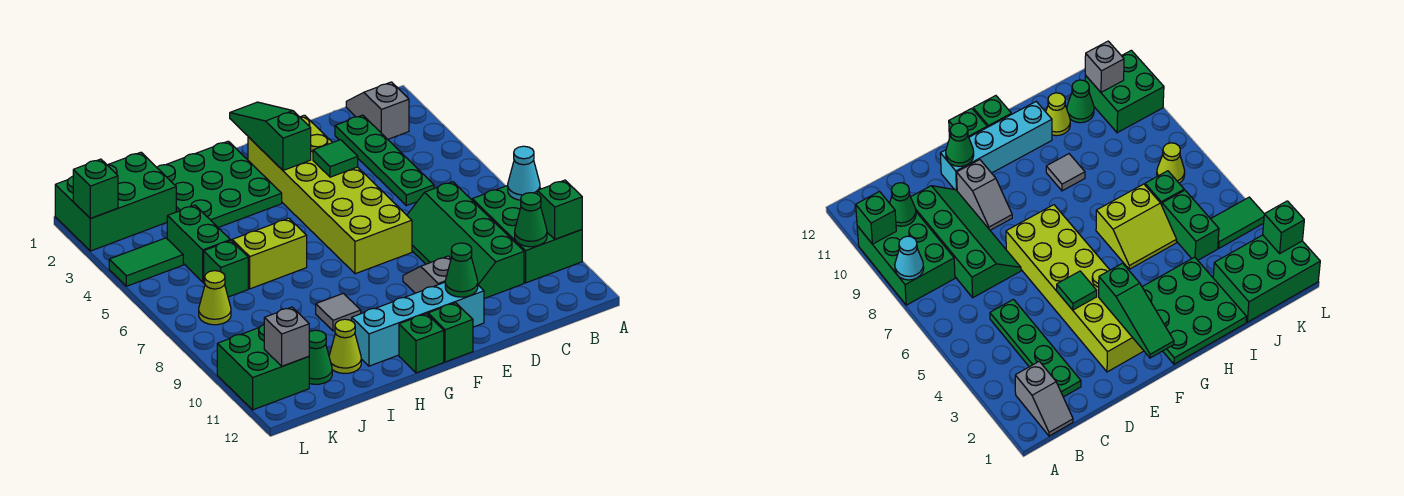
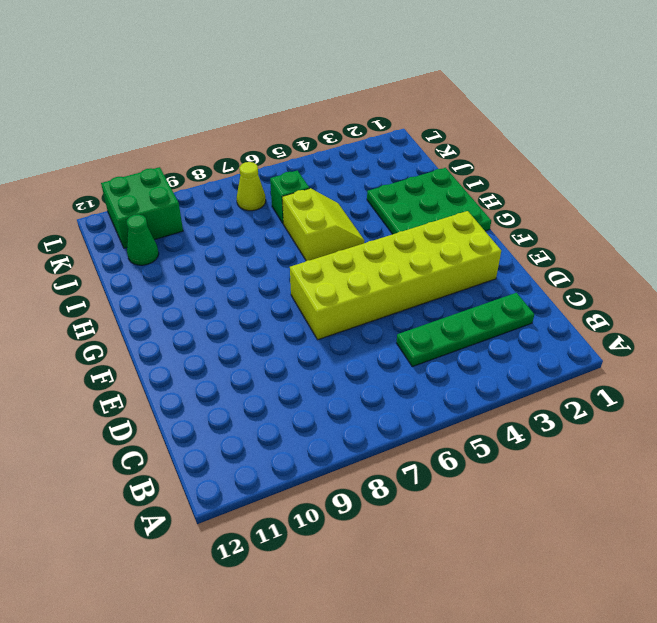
none -> green brick A8:B10 level 1
none -> grey slope B1:B2 level 1 top 2
none -> green slope C7:D10 level 1 top C

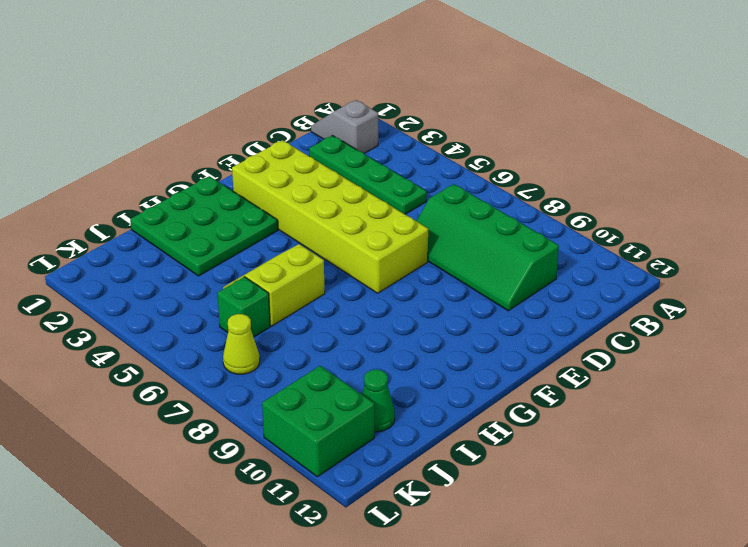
none -> green brick A8:B10 level 1
none -> grey slope E9:E10 level 1 top 10
none -> cyan brick E11:H11 level 1

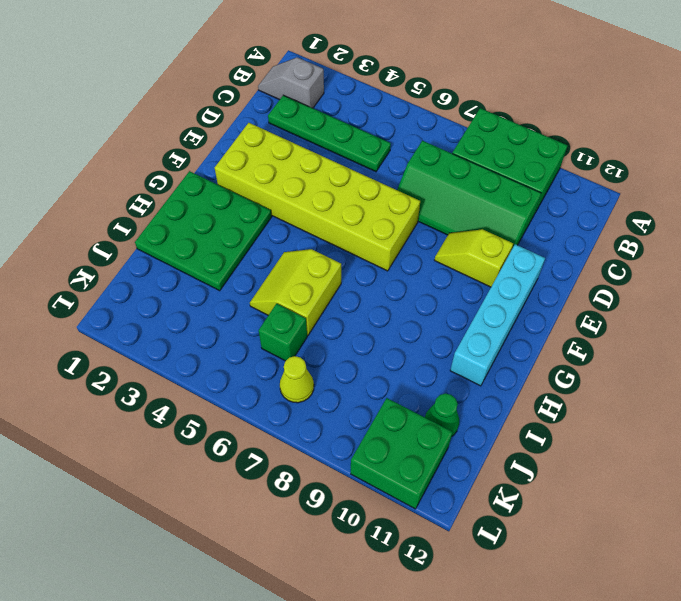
lime slope E9:E10 level 1 top 10 -> grey slope E9:E10 level 1 top 10
none -> green brick F12 level 1
none -> green brick G12 level 1
none -> grey tile H9 level 1

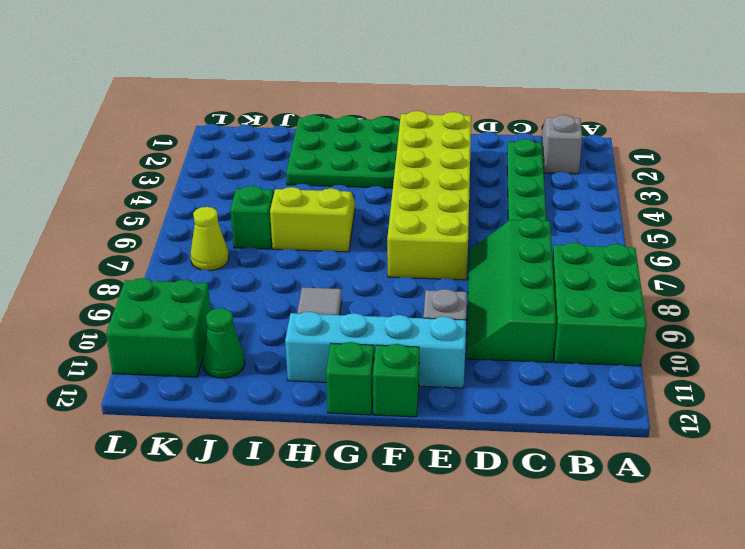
none -> lime cone I11 level 1
none -> green brick J1:L2 level 1
none -> green brick J4:J5 level 1

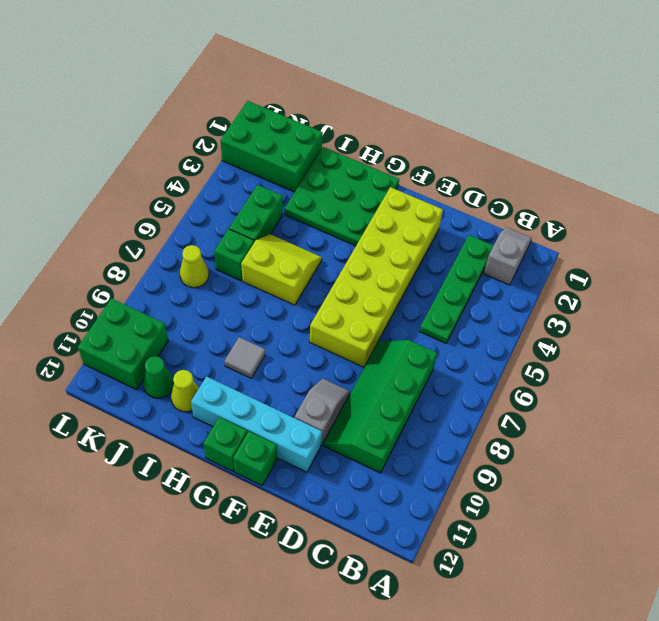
none -> green brick A8:B10 level 1
none -> green tile K4:L4 level 1
none -> cyan cone A8 level 2

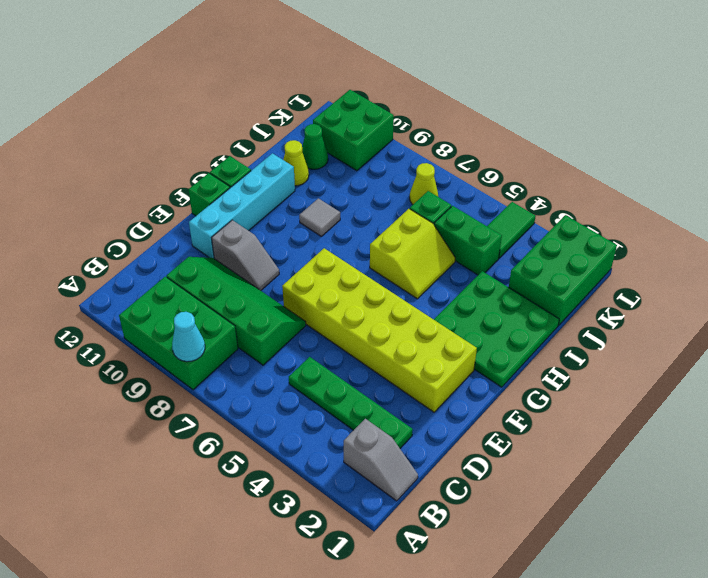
none -> green brick A10 level 2
none -> green cone B10 level 2
none -> green tile E4 level 2

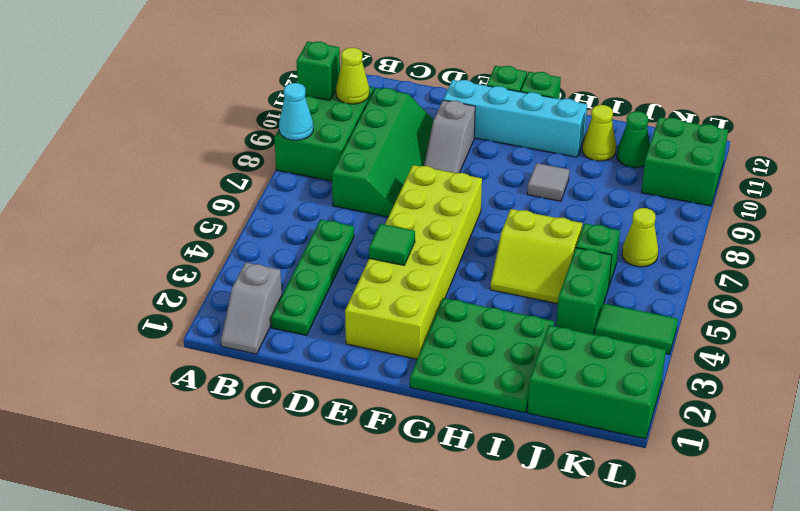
lime cone B10 level 2 -> green cone B10 level 2
none -> green cone E11 level 2
none -> green slope F1:F3 level 2 top 3
none -> grey brick K11 level 2

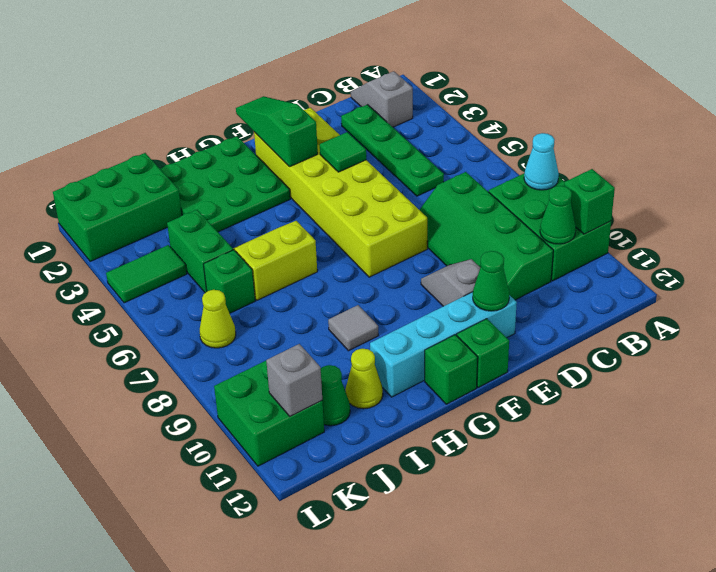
none -> green brick L2 level 2

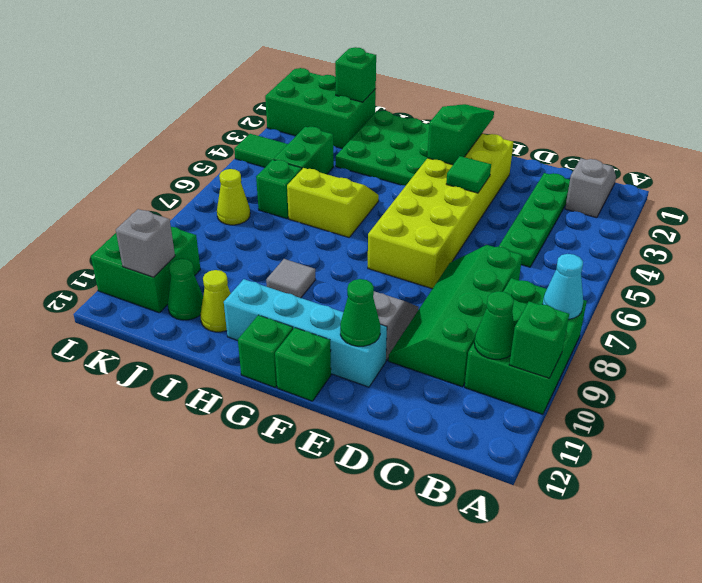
green brick J1 level 2 -> green brick L2 level 2

